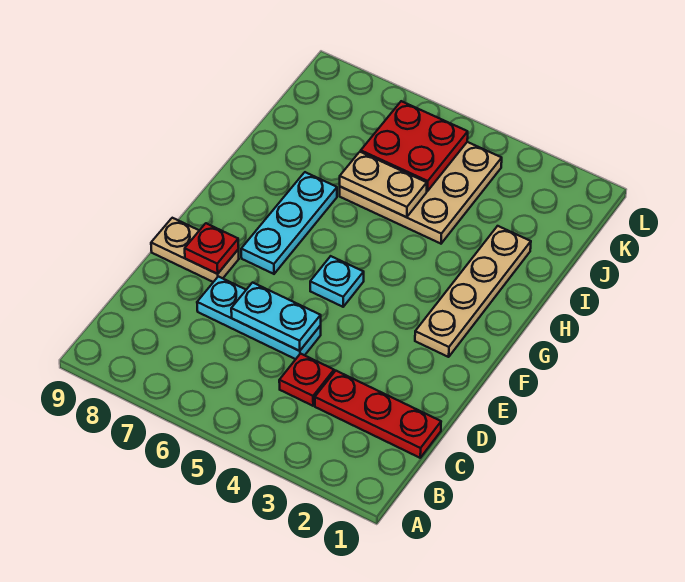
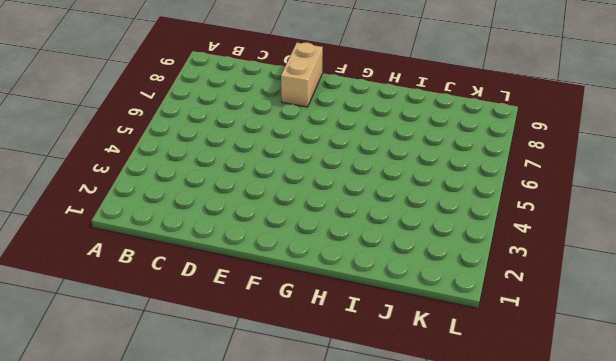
tan brick E8:E9 level 1 -> tan plate E8:E9 level 1
none -> red plate C1:C3 level 1
none -> red plate C4 level 1
none -> cyan plate D5:D7 level 1

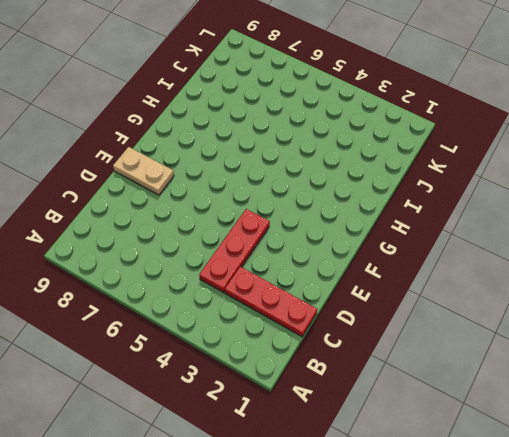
red plate C4:E4 level 1 -> red plate C4 level 1
none -> cyan plate D5:D7 level 1
none -> tan plate F2:I2 level 1
none -> cyan plate F5 level 1

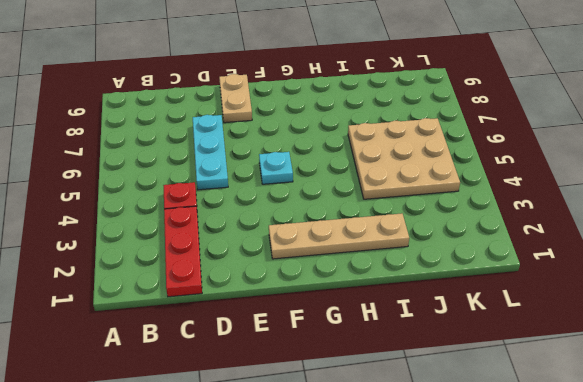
none -> cyan plate F7:H7 level 1
none -> cyan plate D5:D6 level 2
none -> red plate E8 level 2

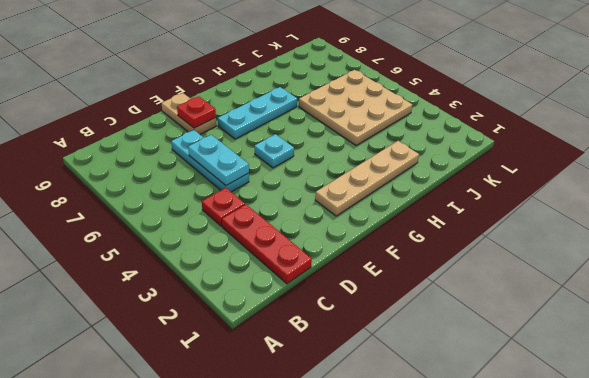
none -> tan plate I5:I6 level 2
none -> red plate J5:K6 level 2

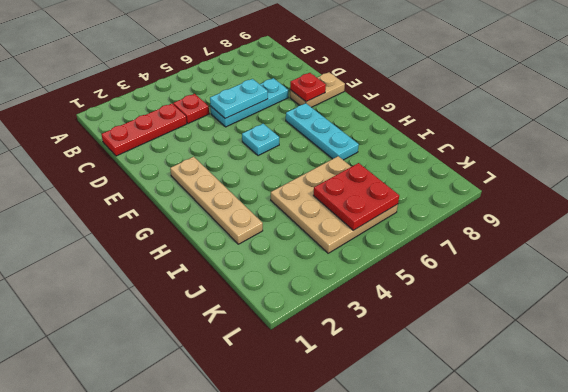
none -> tan plate I5:I6 level 2

